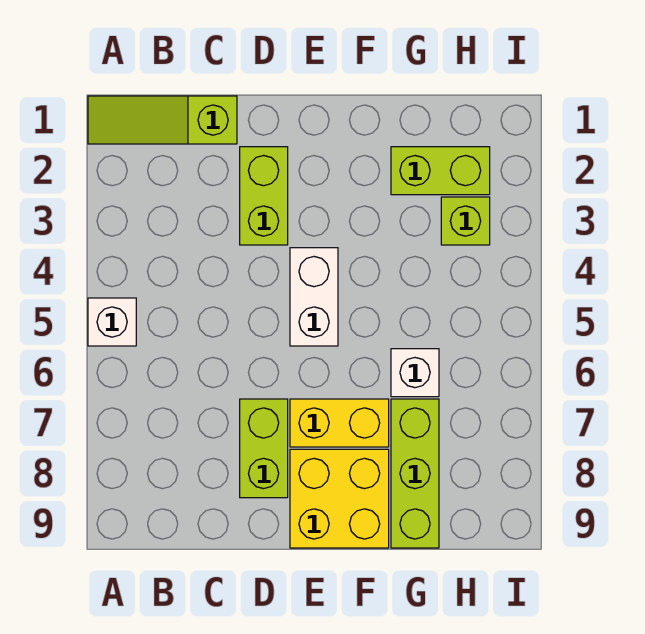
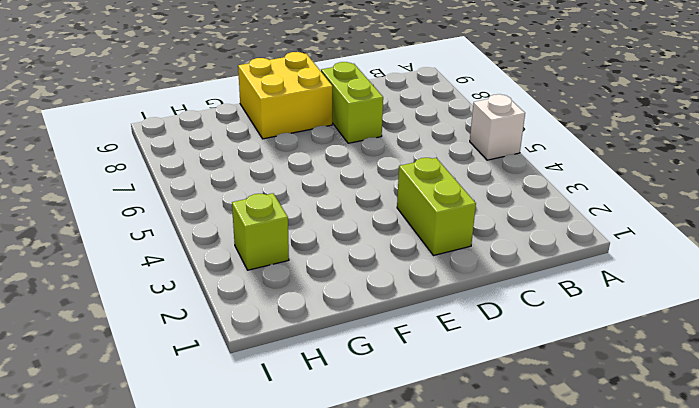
none -> lime slope A1:C1 level 1 top C
none -> white brick E4:E5 level 1

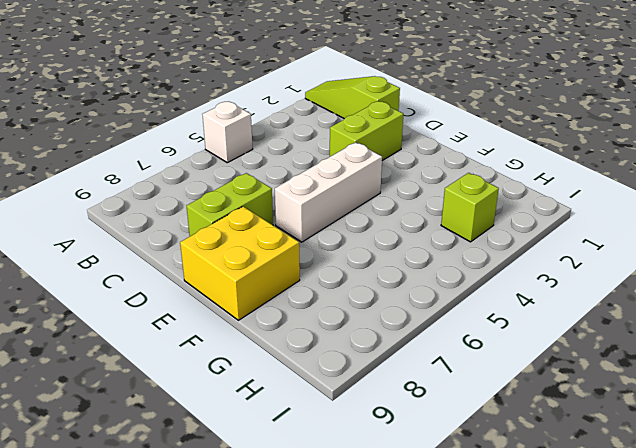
white brick E4:E6 level 1 -> white brick E4:E5 level 1
none -> yellow brick E7:F7 level 1
none -> lime brick G2:H2 level 1

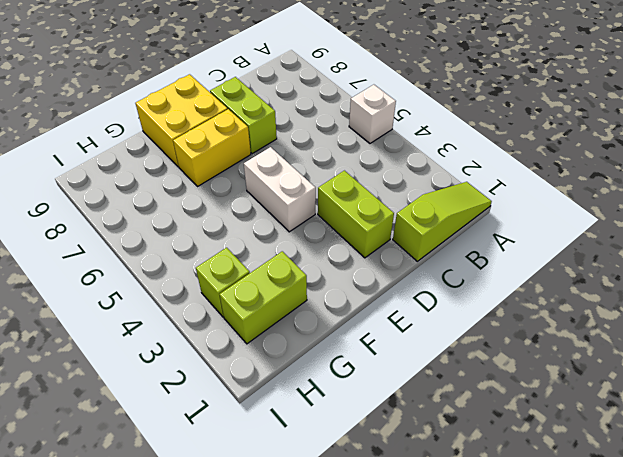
none -> white brick G6 level 1
none -> lime brick G7:G9 level 1

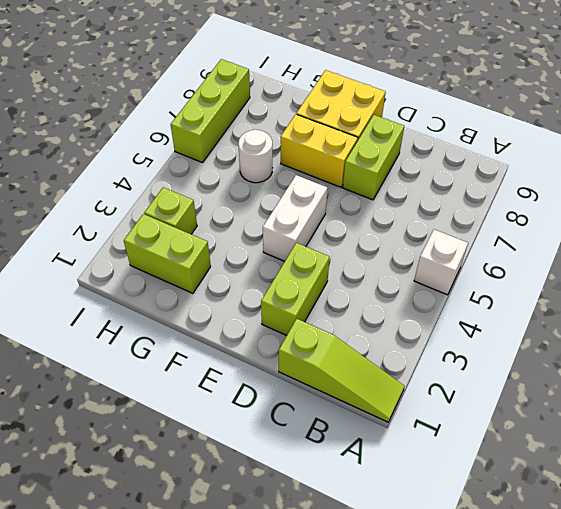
white round brick G6 level 1 -> white brick G6 level 1
lime brick I6:I8 level 1 -> lime brick G7:G9 level 1

